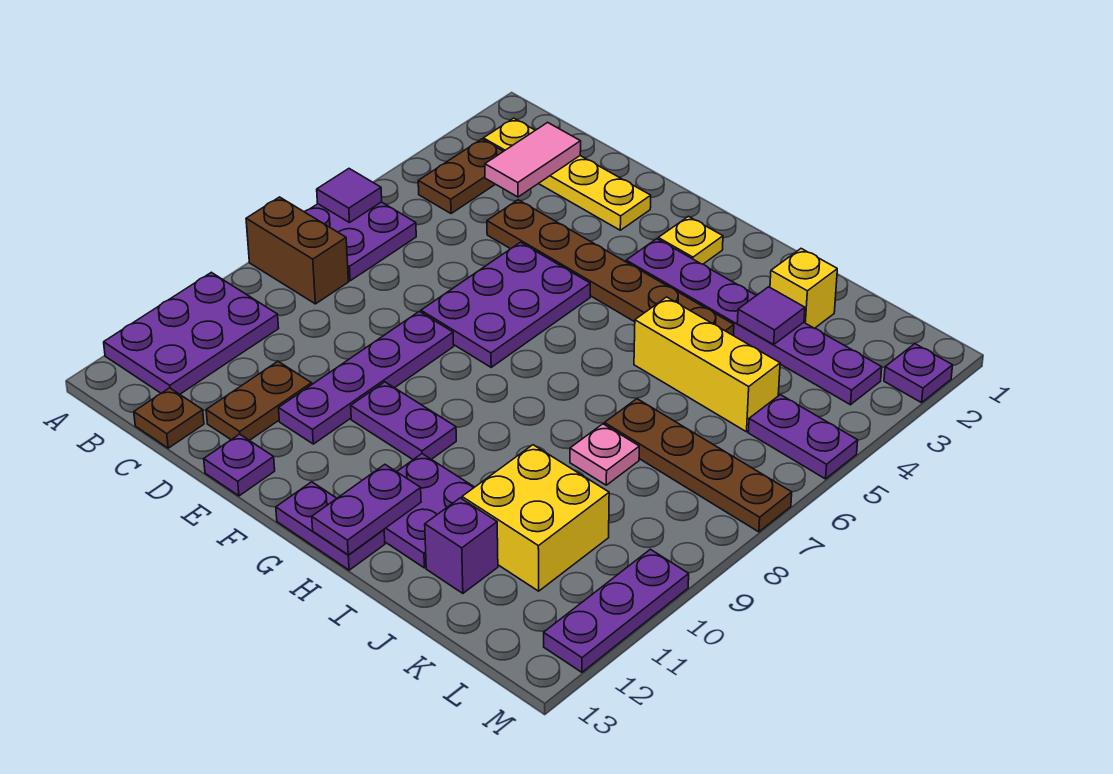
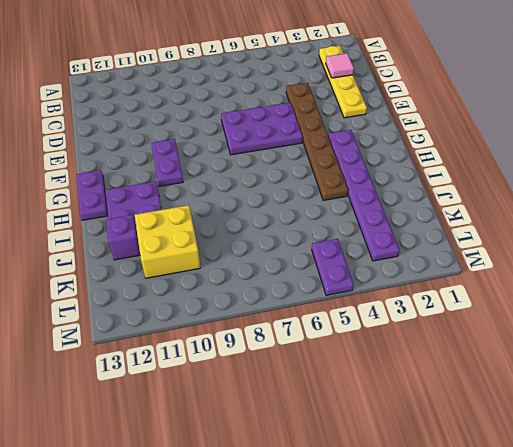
pink tile C2 level 2 -> pink tile C2:C3 level 2
none -> purple plate A6:B7 level 1
none -> brown brick A8:B8 level 1
none -> purple plate A10:B12 level 1

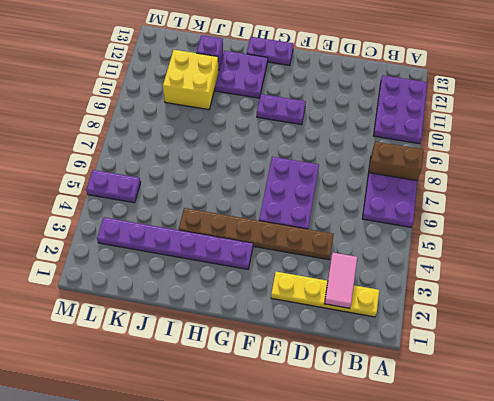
none -> brown plate B3:B4 level 1
none -> brown plate C13 level 1
none -> brown plate D11:D12 level 1

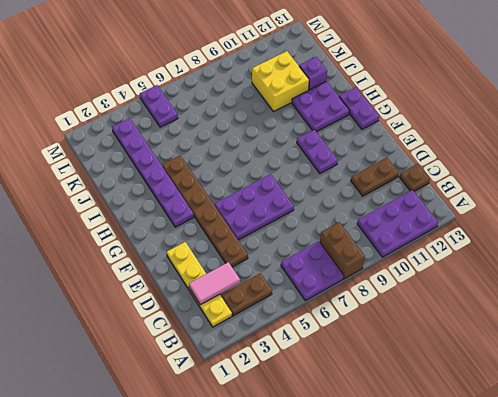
none -> purple plate E8:E11 level 1
none -> purple plate E13 level 1
none -> yellow plate G2 level 1

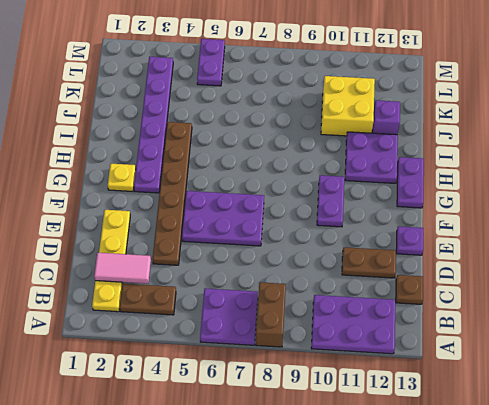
none -> purple plate E8:E11 level 1
none -> yellow brick I5:K5 level 1
none -> yellow brick J2 level 1

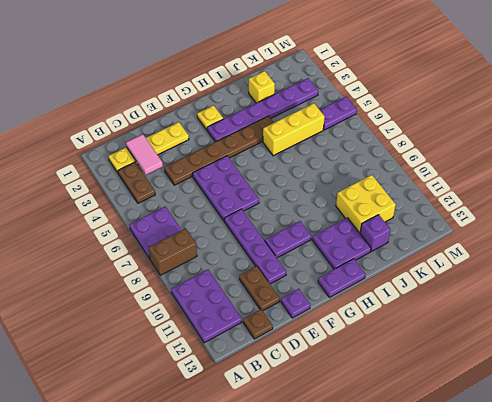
none -> brown plate J7:M7 level 1
none -> pink plate J8 level 1
none -> purple plate M2 level 1

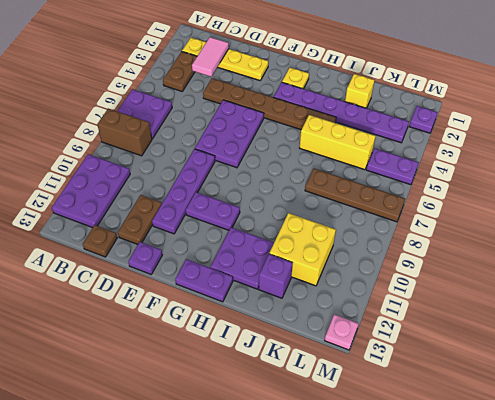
pink plate M13 level 1 -> pink plate J8 level 1
none -> purple plate M10:M12 level 1
none -> purple tile A6 level 2
none -> purple plate H12:H13 level 2

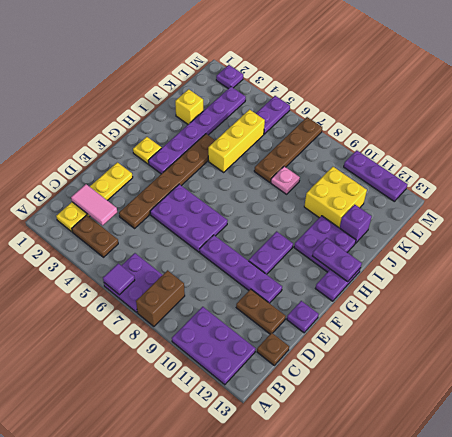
none -> purple tile J3 level 2

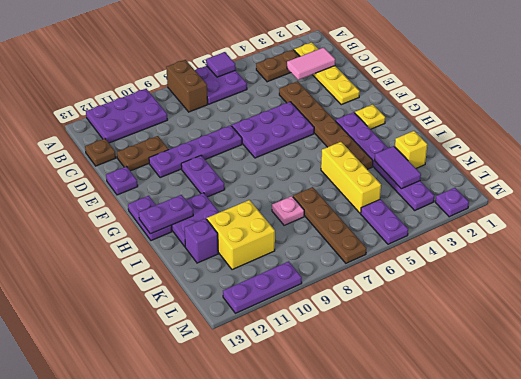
purple tile J3:K3 level 2 -> purple tile J3 level 2

